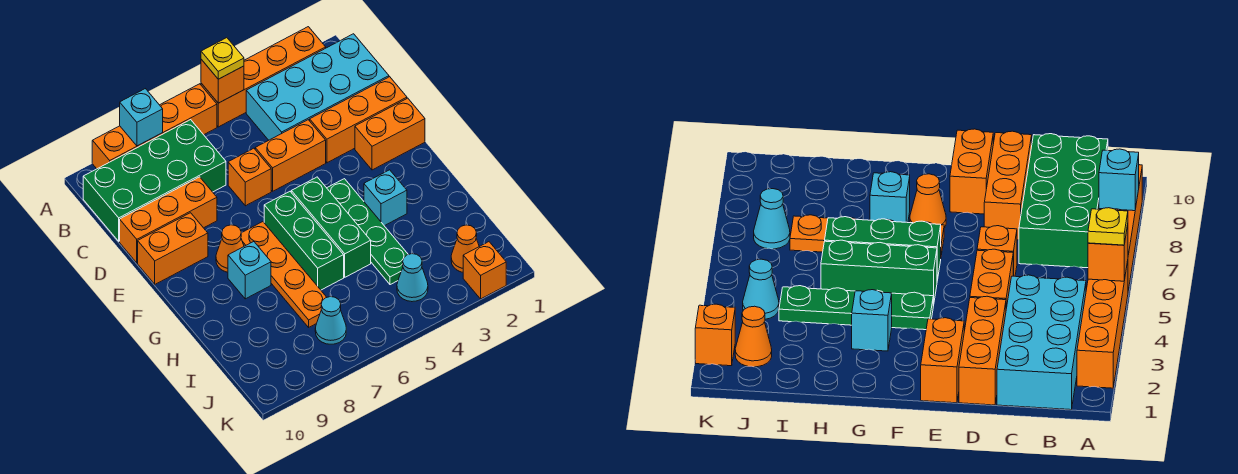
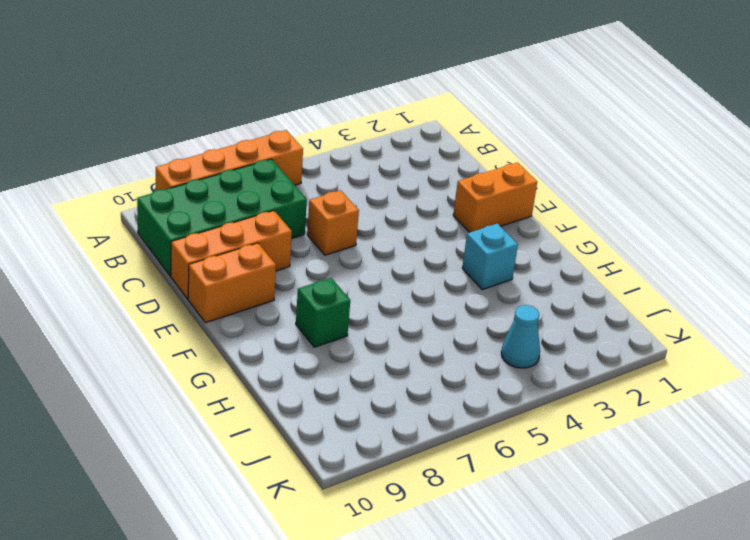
green brick G8 level 1 -> cyan brick G8 level 1
none -> orange brick A2:A5 level 1
none -> cyan brick B1:C4 level 1
none -> orange brick D1:D3 level 1

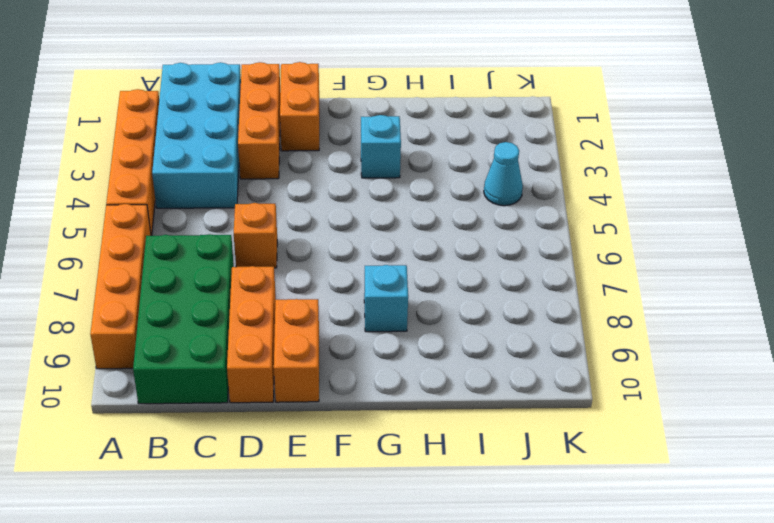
none -> orange brick D4:D5 level 1
none -> green plate F4:I4 level 1
none -> green brick F5:H5 level 1

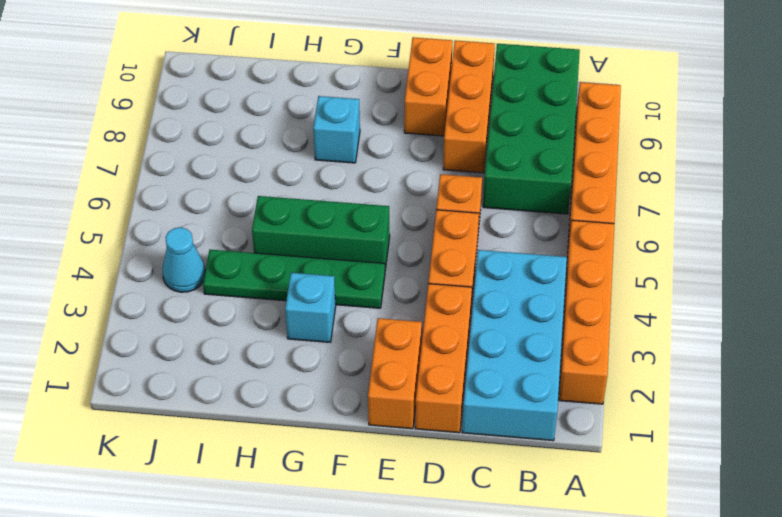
none -> green brick F6:H6 level 1
none -> orange plate F7:I7 level 1
none -> orange cone F8 level 1

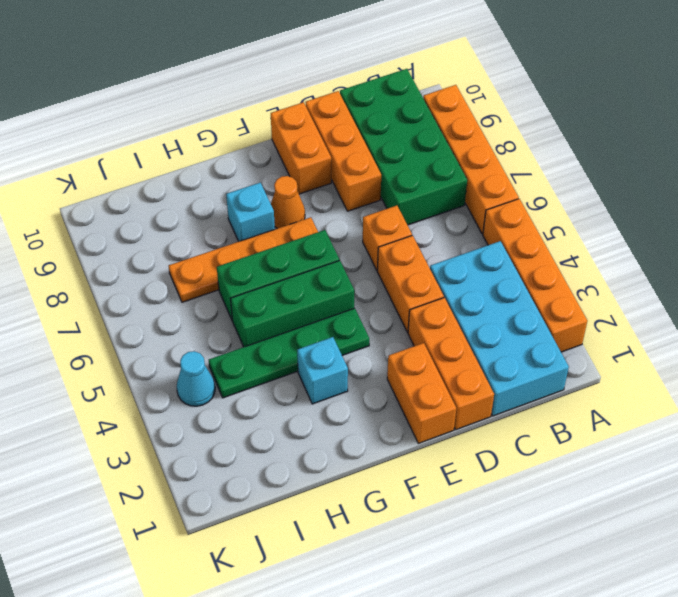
none -> orange cone J2 level 1
none -> cyan cone J7 level 1
none -> orange brick K2 level 1

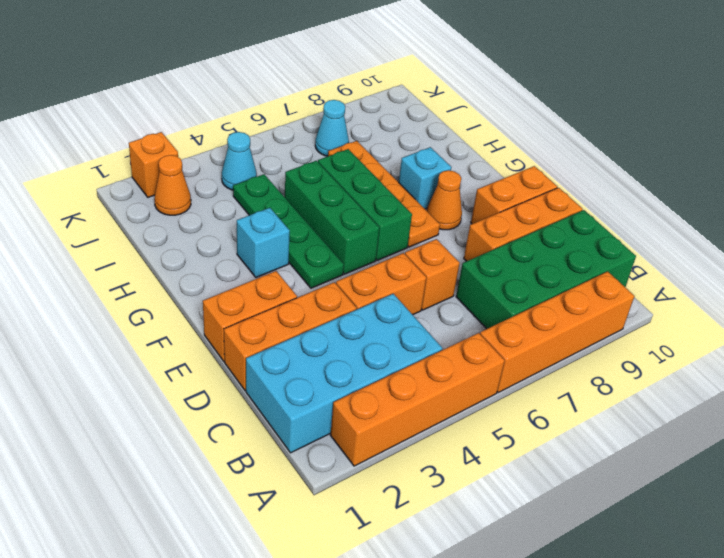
none -> orange brick A5 level 2
none -> cyan brick A8 level 2
none -> yellow plate A5 level 3

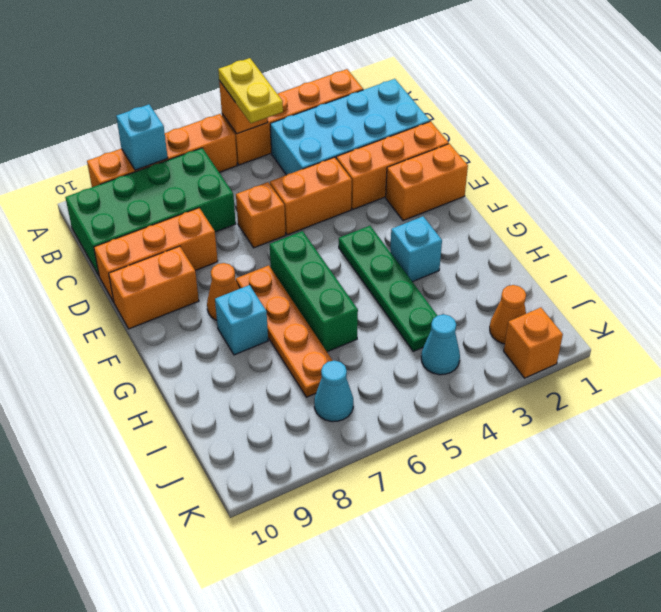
yellow plate A5:B5 level 3 -> yellow plate A5 level 3
none -> green brick F5:H5 level 1

